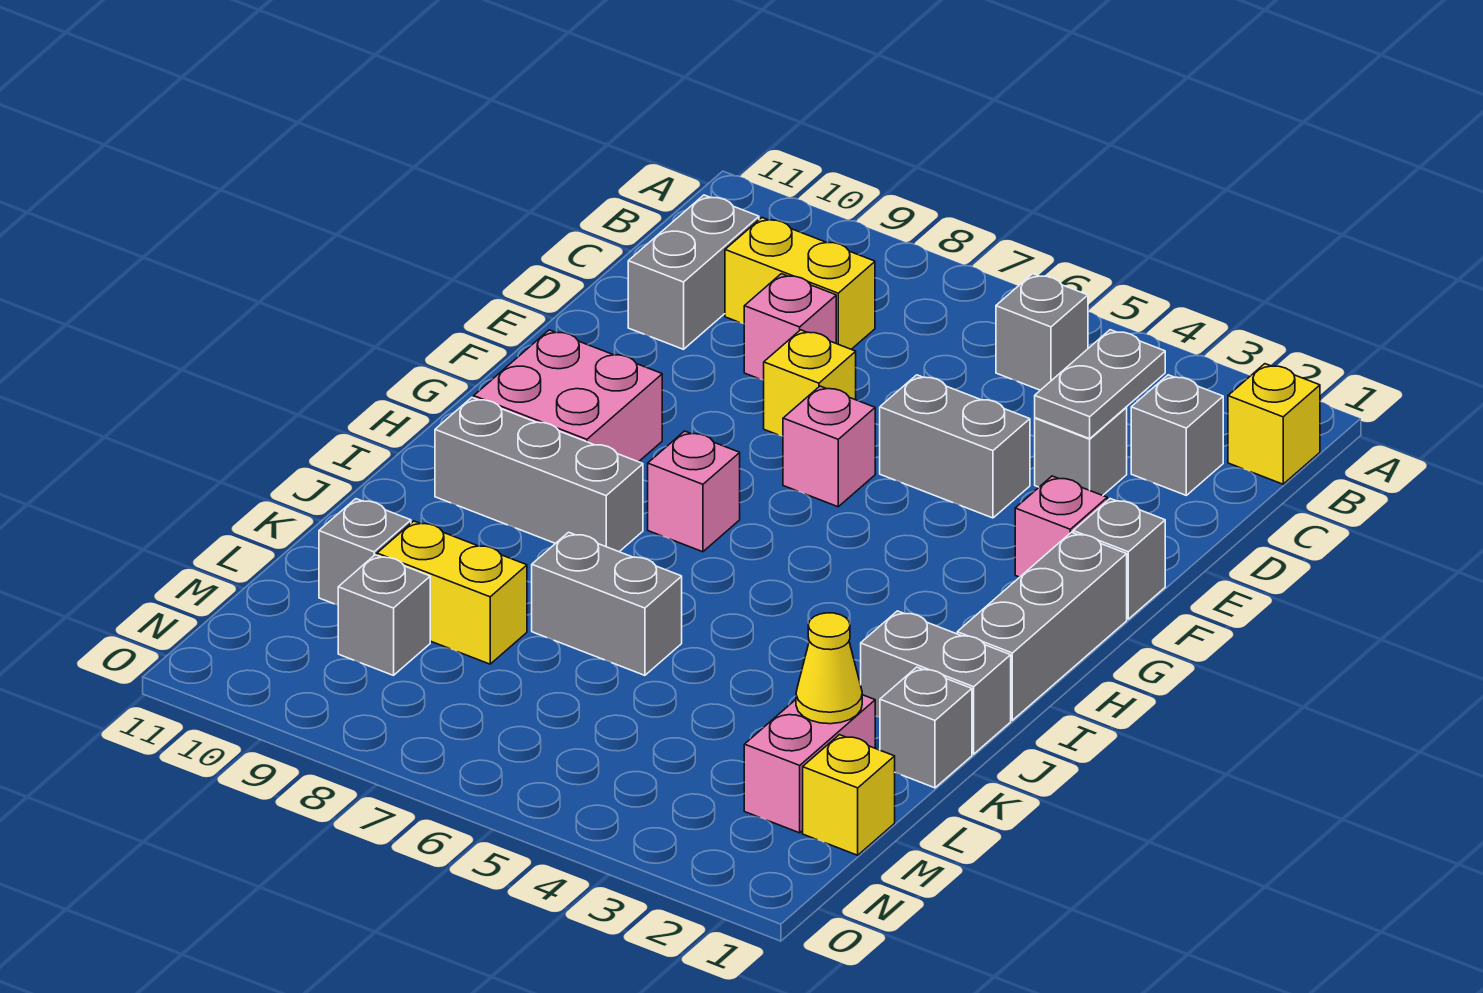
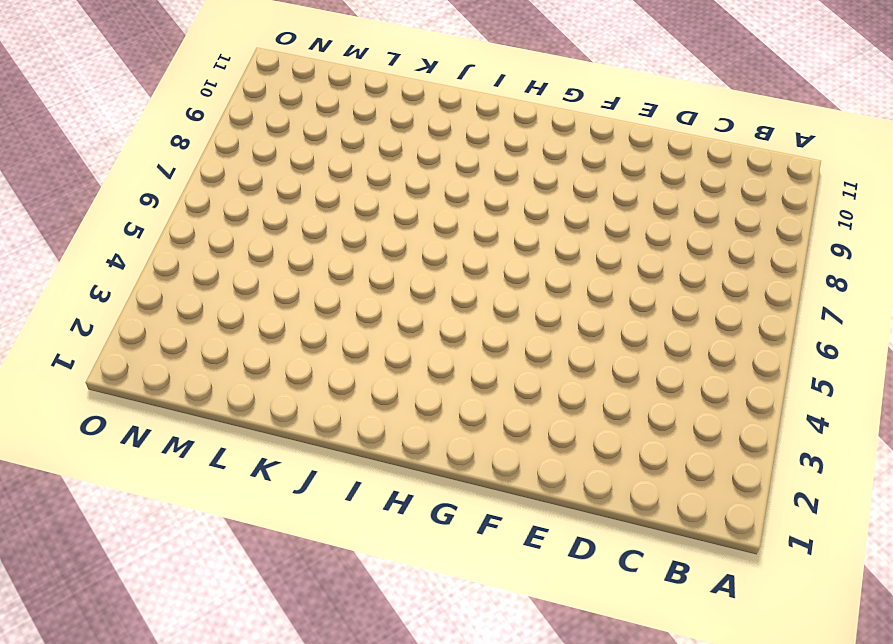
none -> yellow brick B1 level 1
none -> grey brick B5 level 1
none -> grey brick C2 level 1

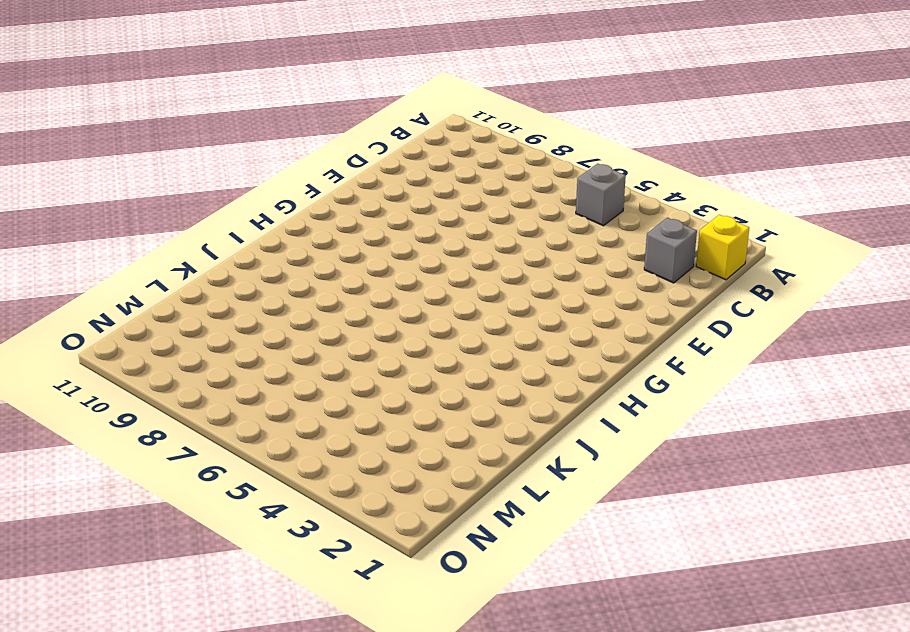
none -> yellow brick C8:C9 level 1
none -> grey brick C10:D10 level 1
none -> grey brick D3 level 1

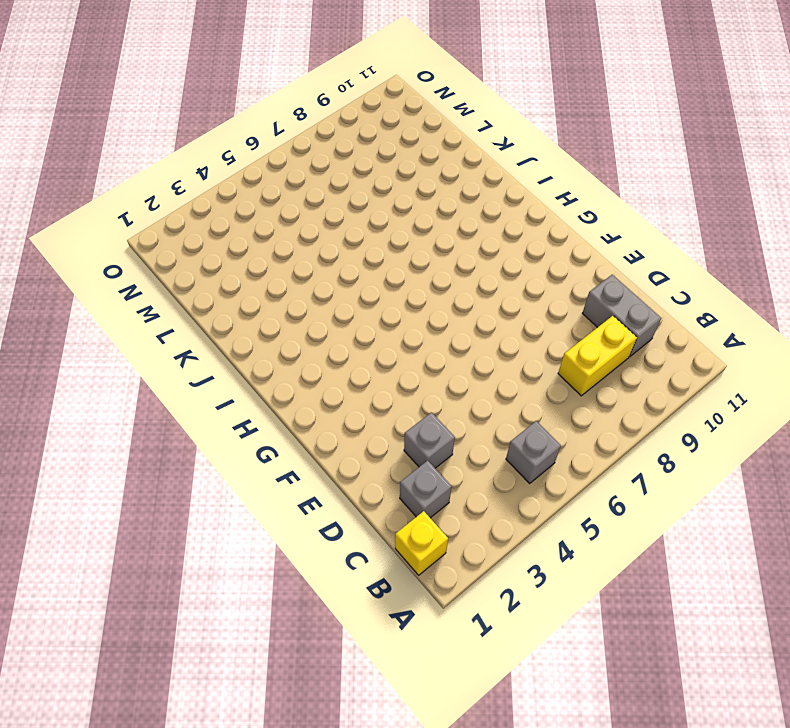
none -> pink brick D8 level 1
none -> grey brick E4:E5 level 1
none -> yellow brick E7 level 1

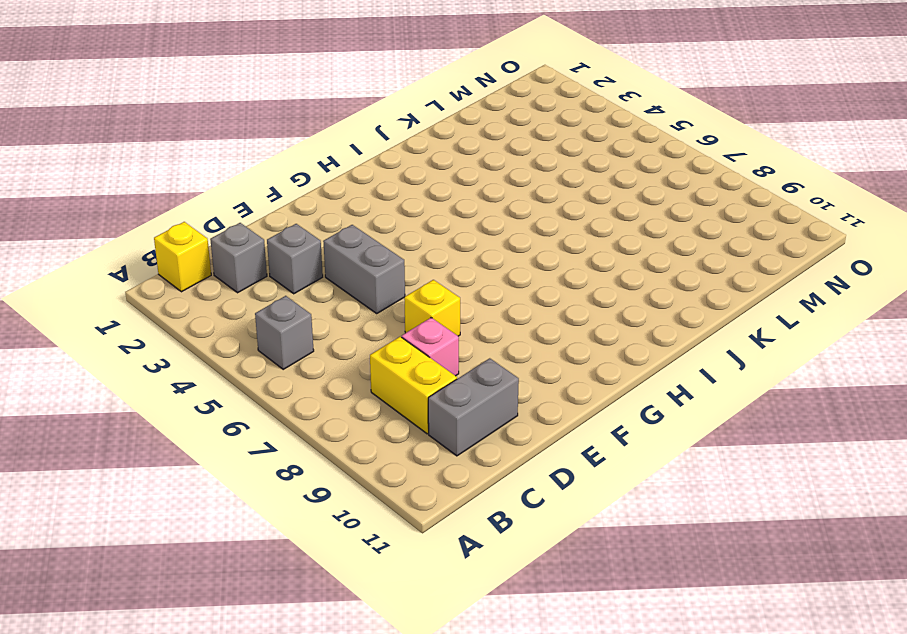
none -> grey brick F1 level 1
none -> pink brick F2 level 1
none -> pink brick F6 level 1

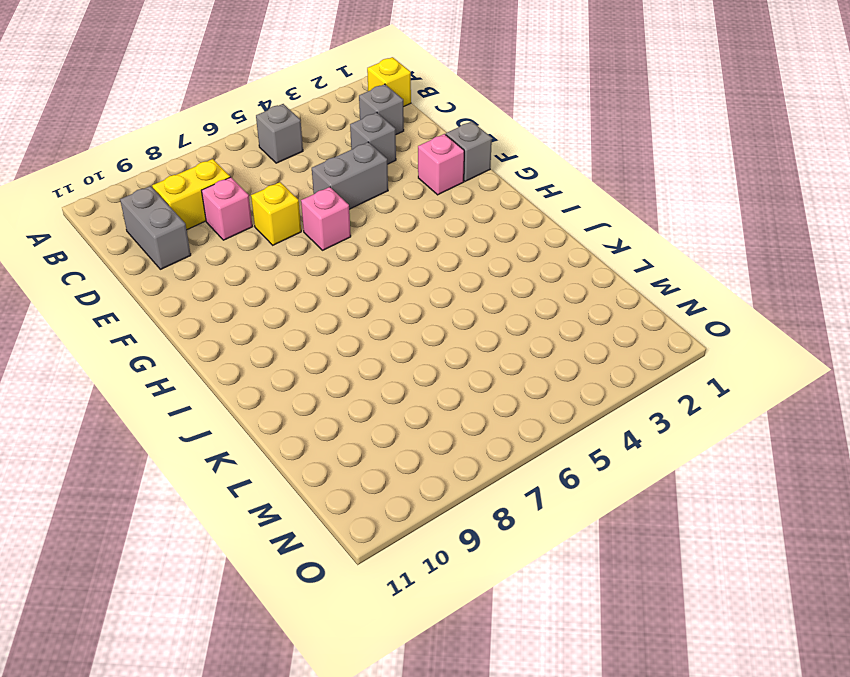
none -> grey brick G1:I1 level 1
none -> pink brick G9:H10 level 1
none -> pink brick H7 level 1

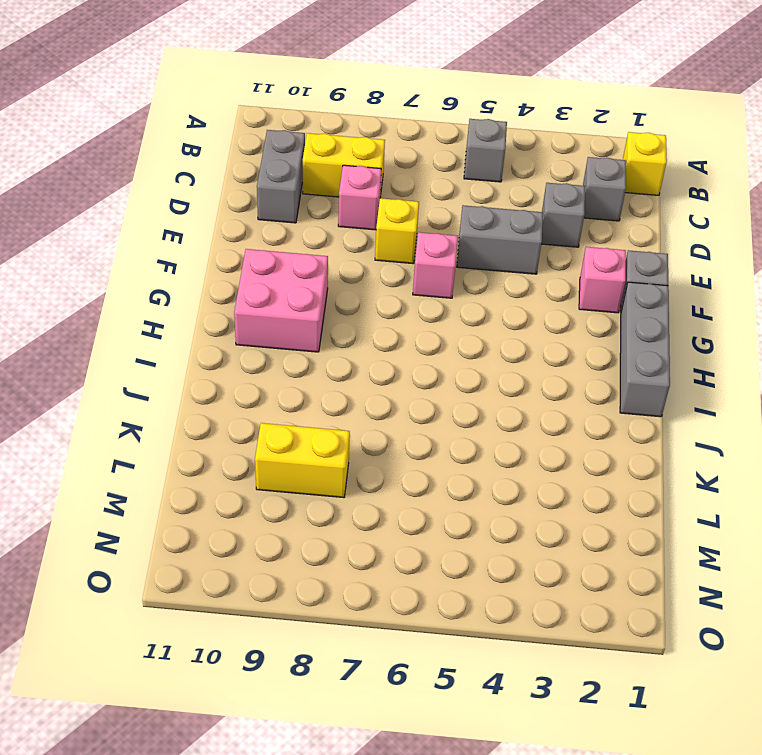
none -> pink brick H7 level 1
none -> grey brick I8:I10 level 1
none -> grey brick J1:J2 level 1

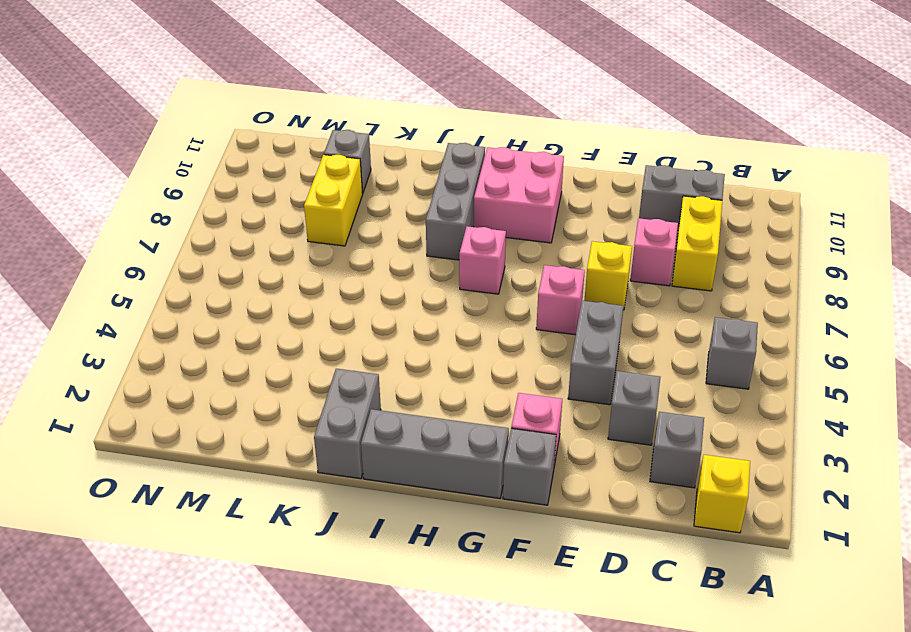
none -> grey brick K1 level 1
none -> grey brick K6:K7 level 1
none -> pink brick L2:M2 level 1

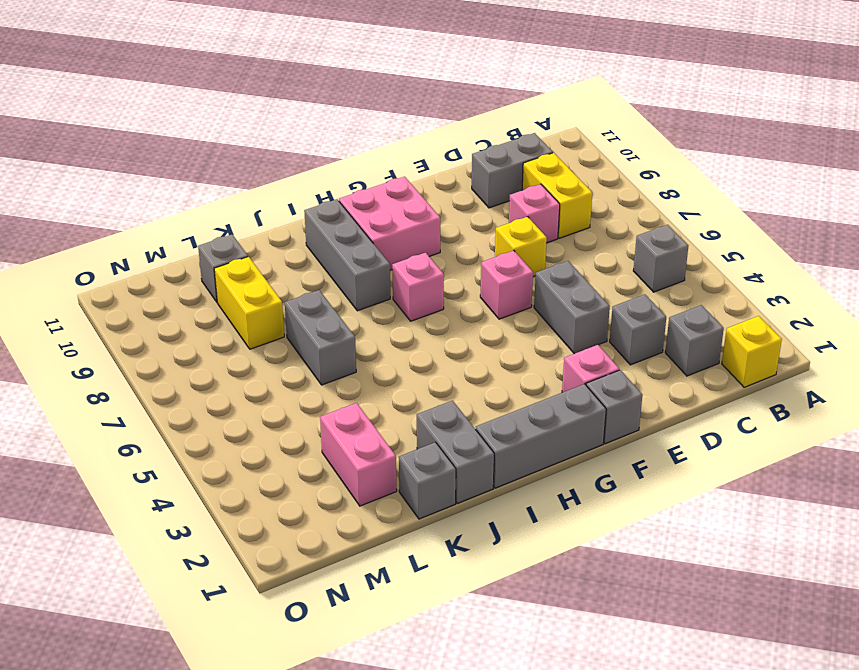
pink brick L2:L3 level 1 -> pink brick L2:M2 level 1
none -> yellow brick M1 level 1
none -> grey brick M9 level 1
none -> grey plate C3:D3 level 2

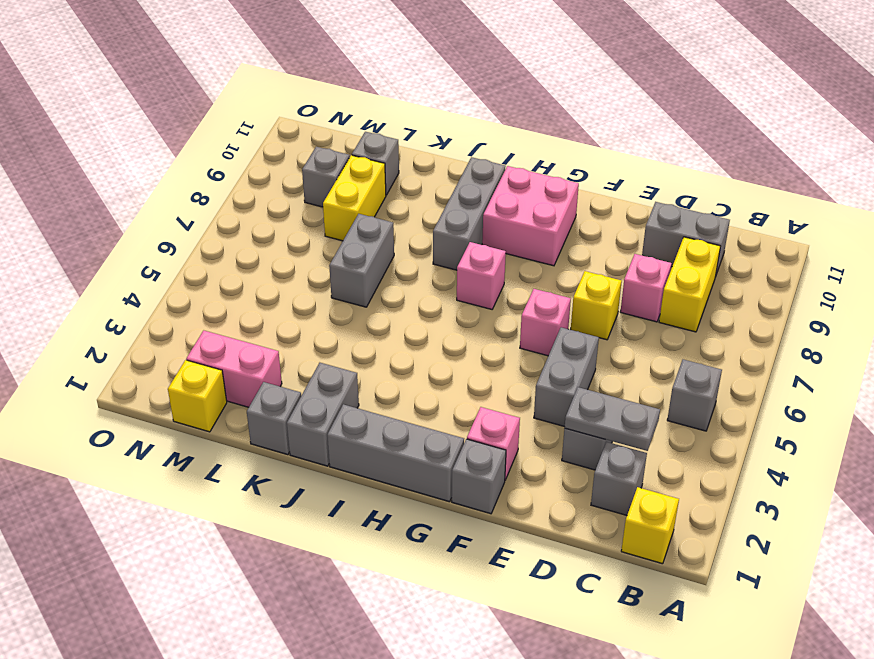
none -> yellow cone L2 level 2

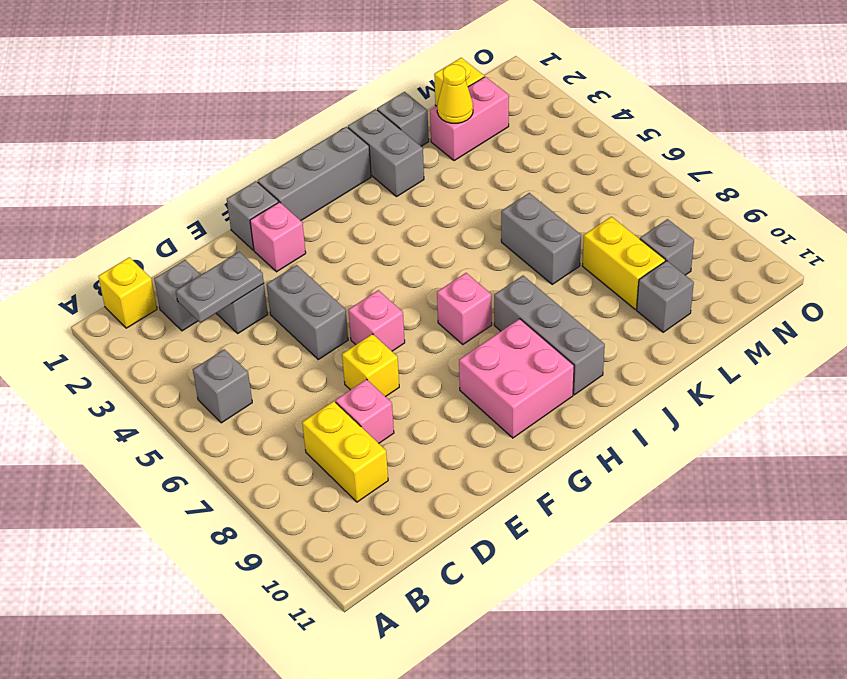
none -> grey brick C10:D10 level 1

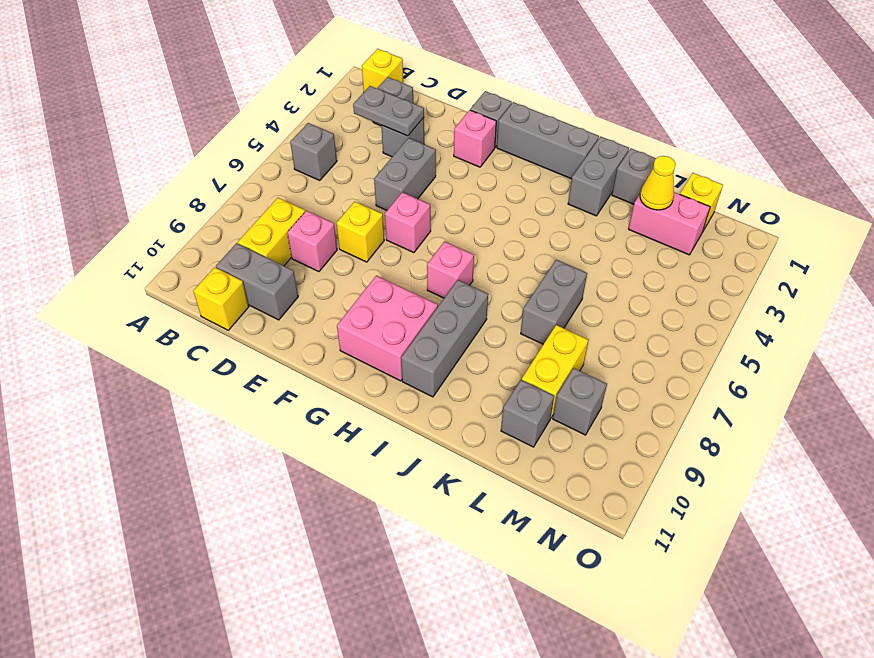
yellow brick C11 level 1 -> none

